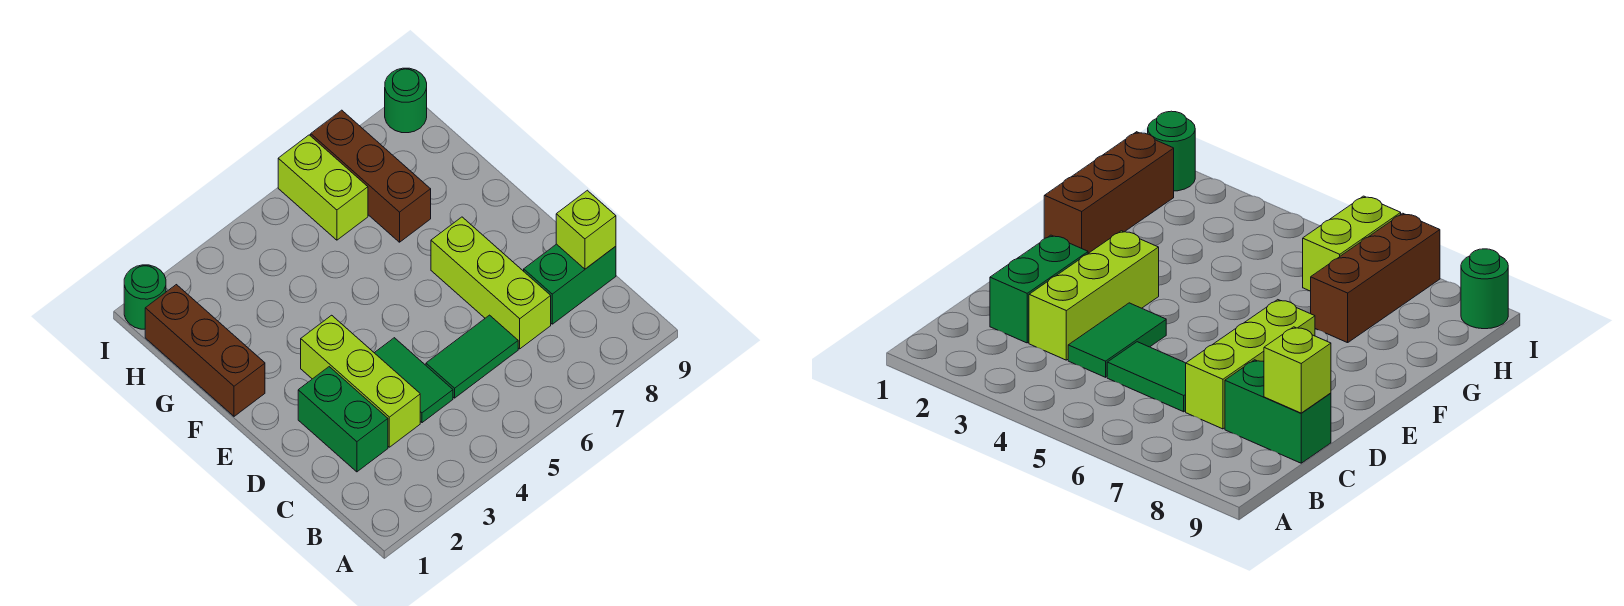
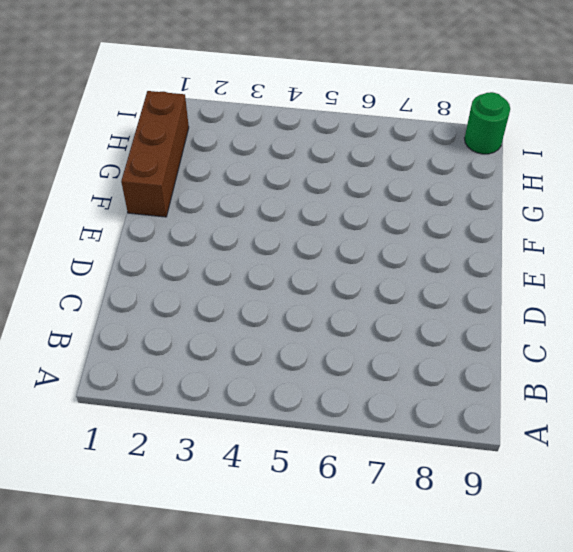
none -> green brick C2:D2 level 1
none -> lime brick C3:E3 level 1
none -> green tile C4:D4 level 1

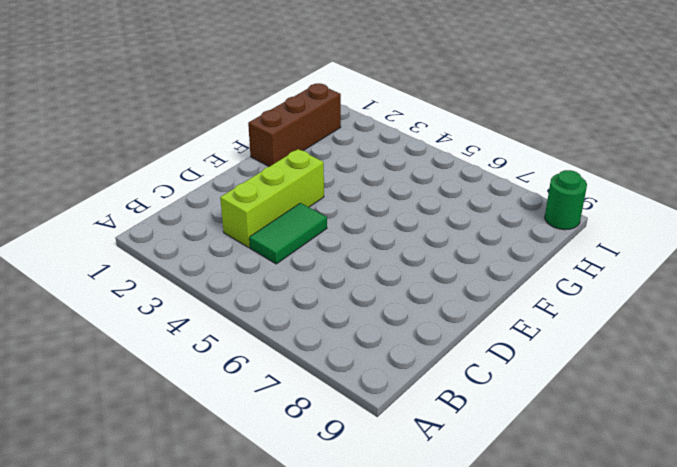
none -> green brick C2:D2 level 1
none -> green tile C5:C6 level 1
none -> lime brick C7:E7 level 1

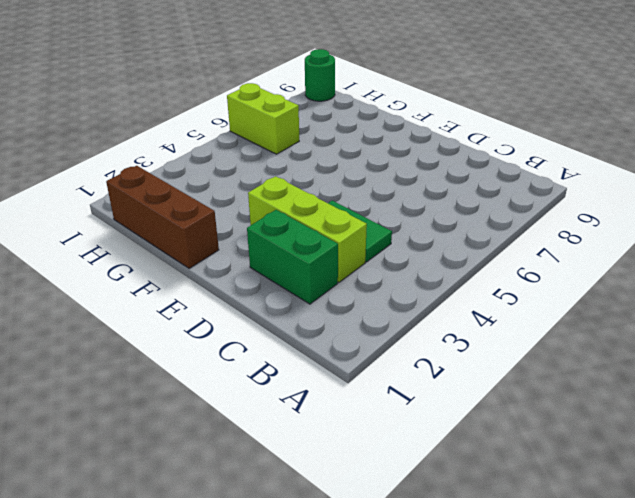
none -> green tile C5:C6 level 1
none -> lime brick C7:E7 level 1
none -> green brick C8:C9 level 1

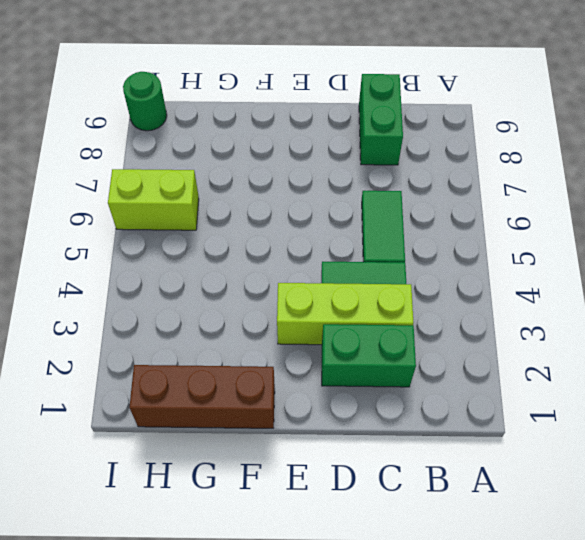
none -> lime brick C7:E7 level 1
none -> brown brick G7:I7 level 1
none -> green round brick I1 level 1

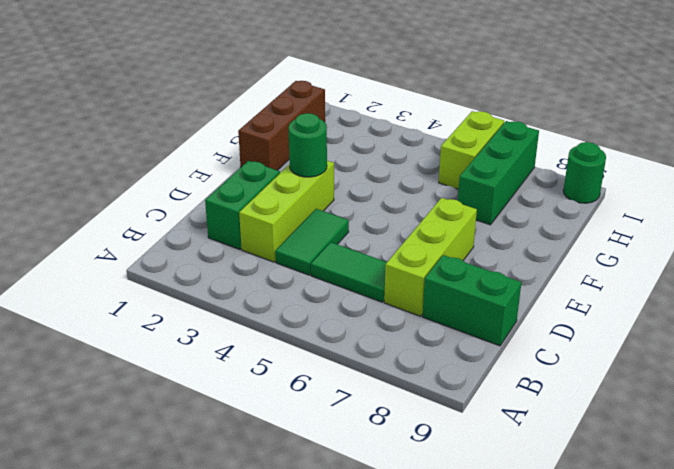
green round brick E3 level 2 -> green round brick I1 level 1
green brick G7:I7 level 1 -> brown brick G7:I7 level 1
none -> lime brick C9 level 2

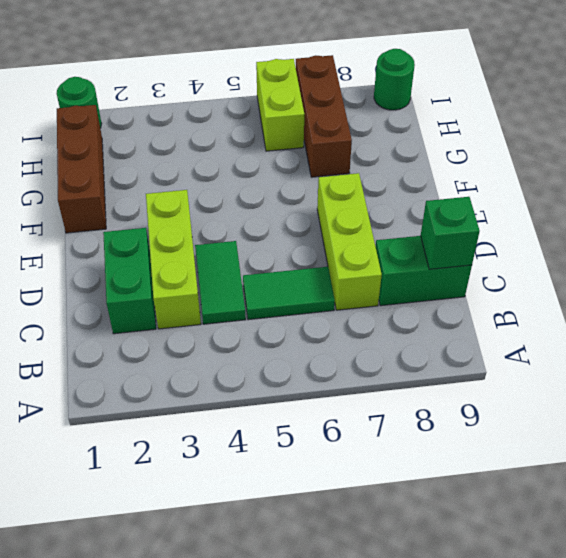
green brick C9 level 2 -> lime brick C9 level 2

